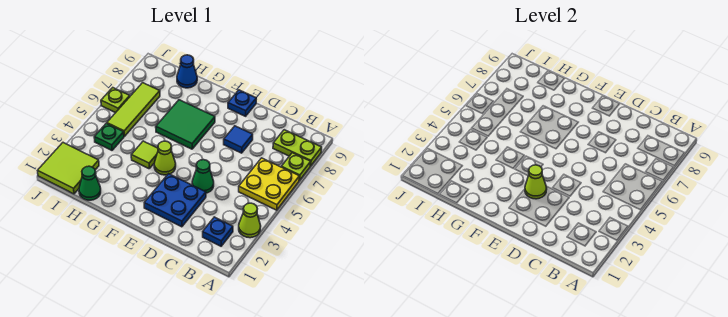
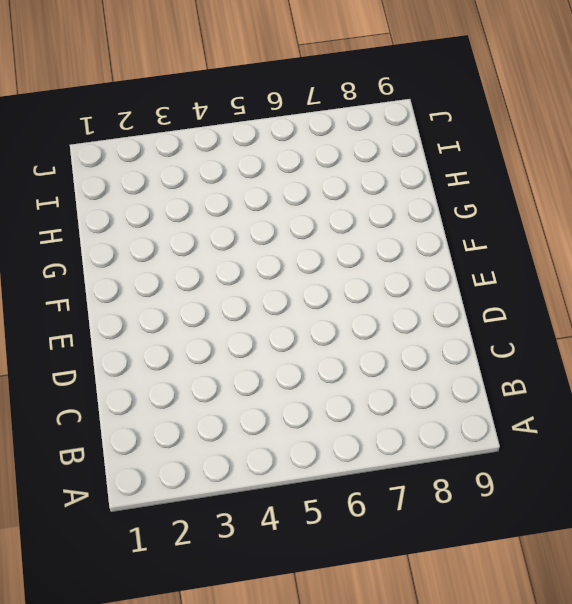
none -> lime cone A3 level 1
none -> yellow plate A5:B6 level 1
none -> lime plate A7 level 1

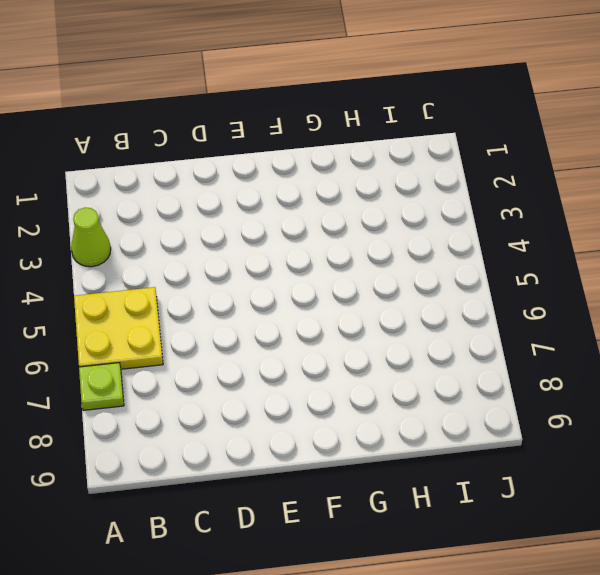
none -> lime plate A8:B8 level 1
none -> blue plate B2 level 1
none -> blue plate D2:E3 level 1

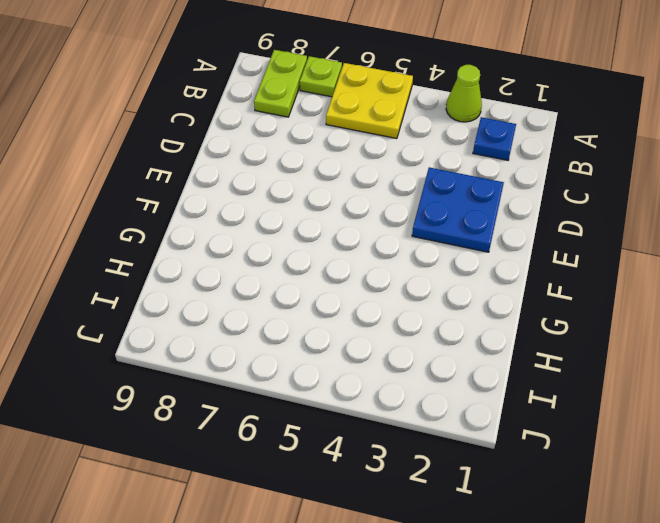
none -> green cone D4 level 1
none -> blue tile D7 level 1
none -> blue plate E9 level 1

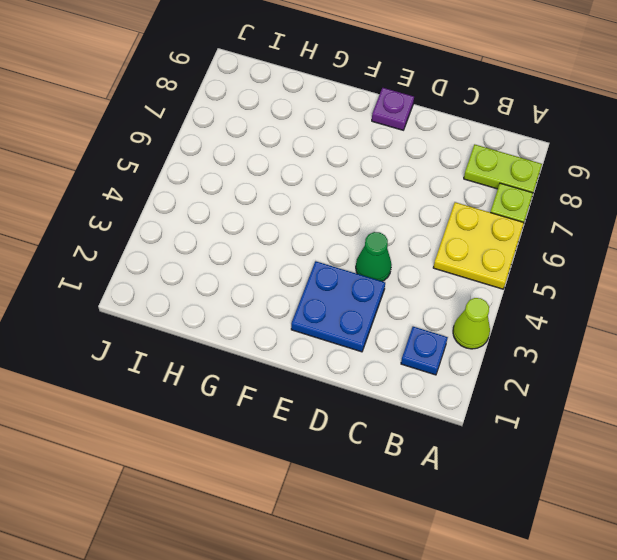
purple plate E9 level 1 -> blue plate E9 level 1
none -> blue tile D7 level 1
none -> lime cone F4 level 1
none -> green tile F6:G7 level 1

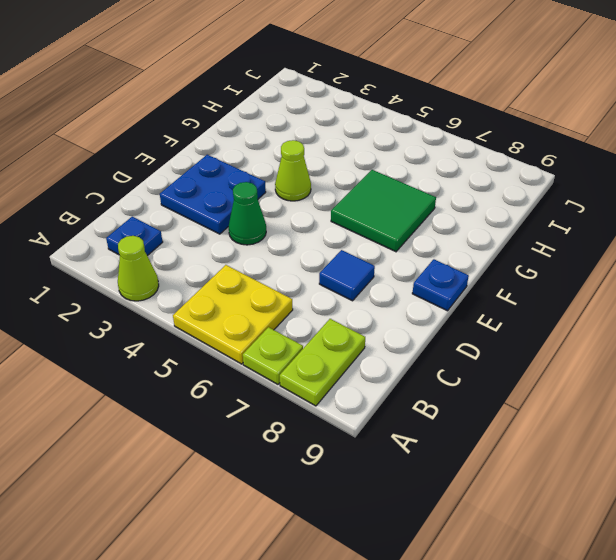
none -> lime tile G4 level 1
none -> green cone H1 level 1
none -> blue cone H9 level 1

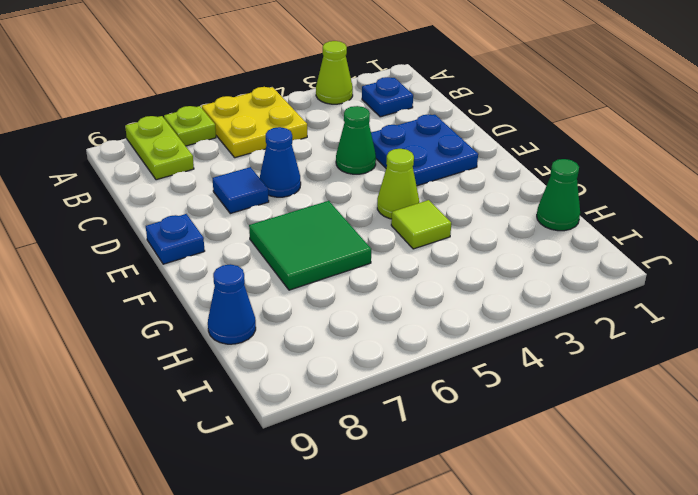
blue cone D6 level 1 -> none
none -> lime tile I1:J2 level 1
none -> green plate I4 level 1
none -> lime tile I5:I7 level 1

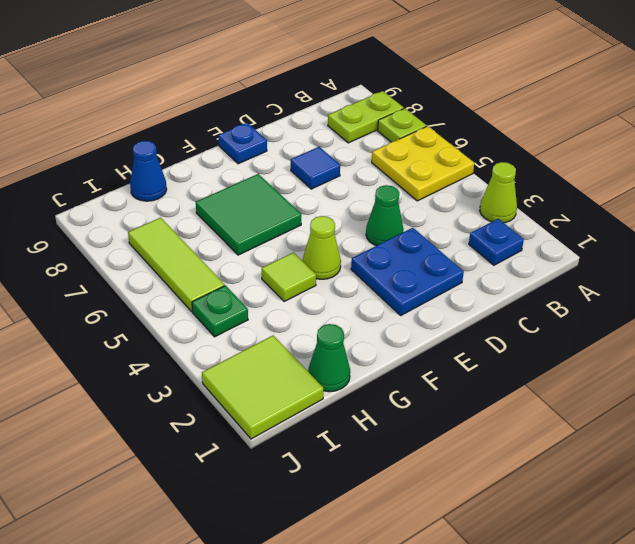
none -> lime plate J6 level 1
none -> lime cone E3 level 2

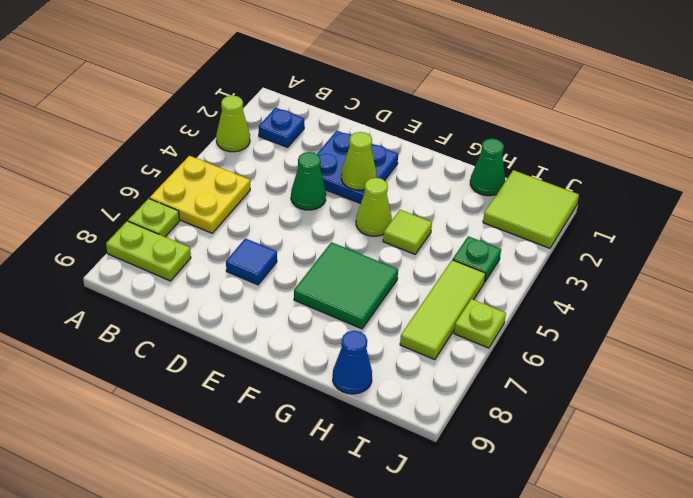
none -> blue plate E9 level 1

